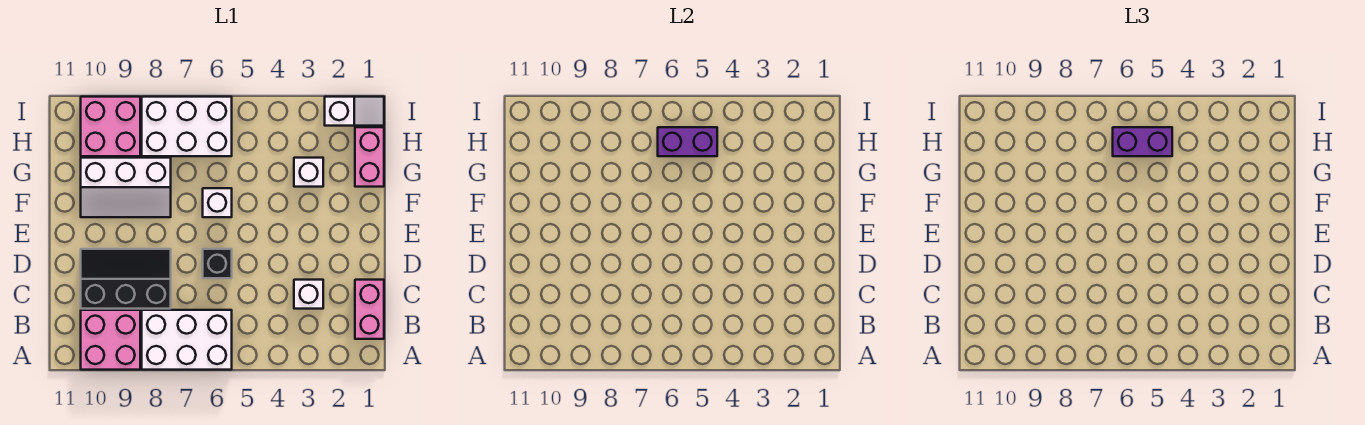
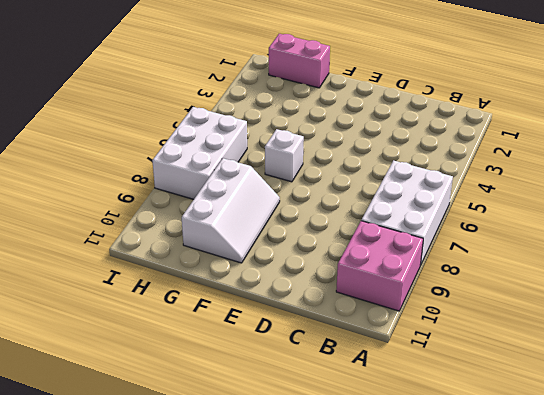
none -> pink brick B1:C1 level 1
none -> white brick C3 level 1
none -> black slope C8:D10 level 1 top C

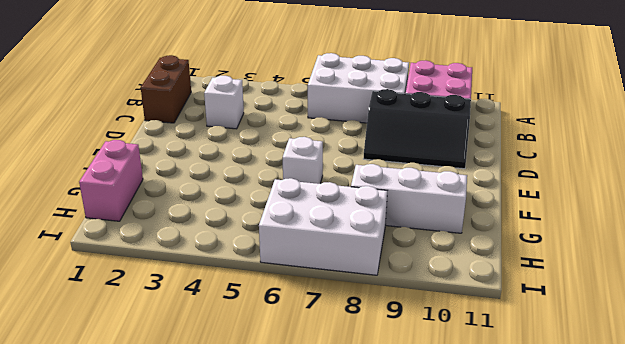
brown brick B1:C1 level 1 -> pink brick B1:C1 level 1
none -> black brick D6 level 1
none -> white brick G3 level 1
none -> pink brick H9:I10 level 1

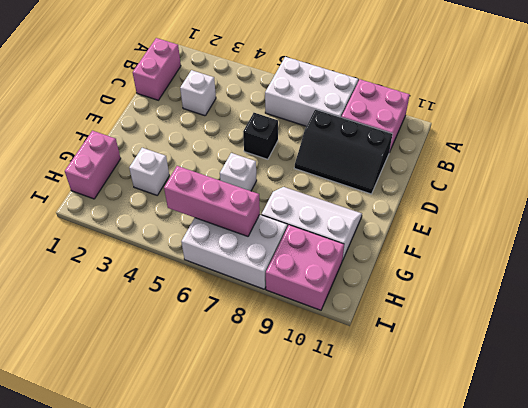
pink brick H5:H7 level 2 -> purple brick H5:H6 level 2
none -> white slope I1:I2 level 1 top 2
none -> purple brick H5:H6 level 3

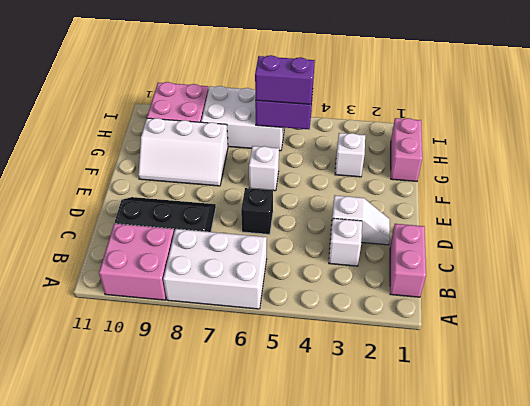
white slope D2:D3 level 1 top 3 -> white slope I1:I2 level 1 top 2

